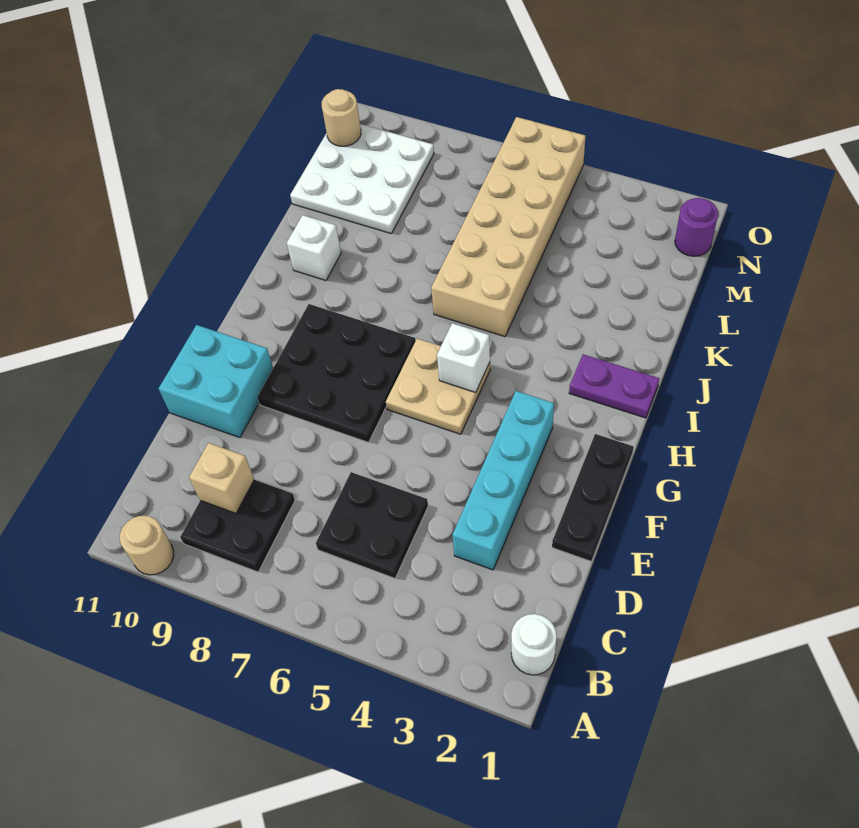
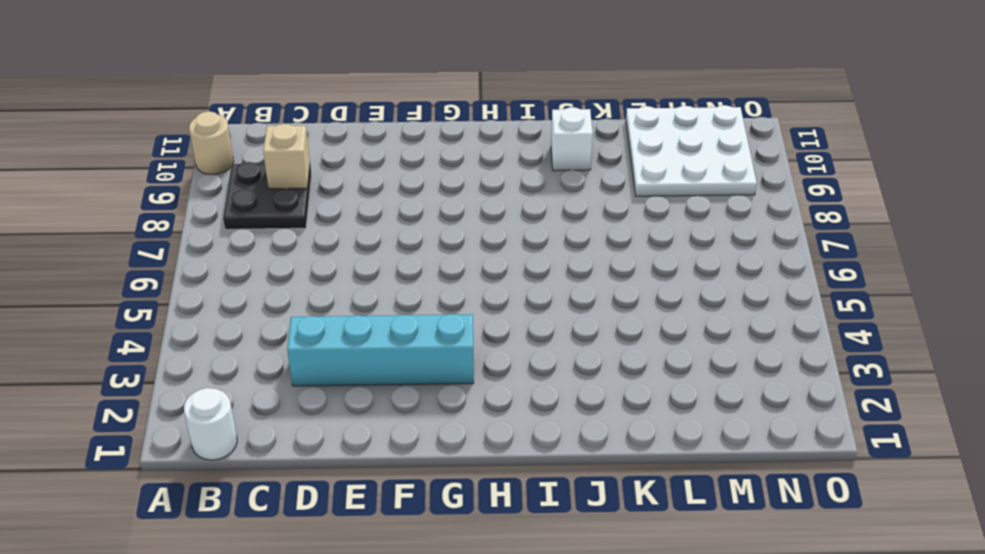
none -> black plate C5:D6 level 1
none -> black plate E1:G1 level 1
none -> cyan brick E10:F11 level 1

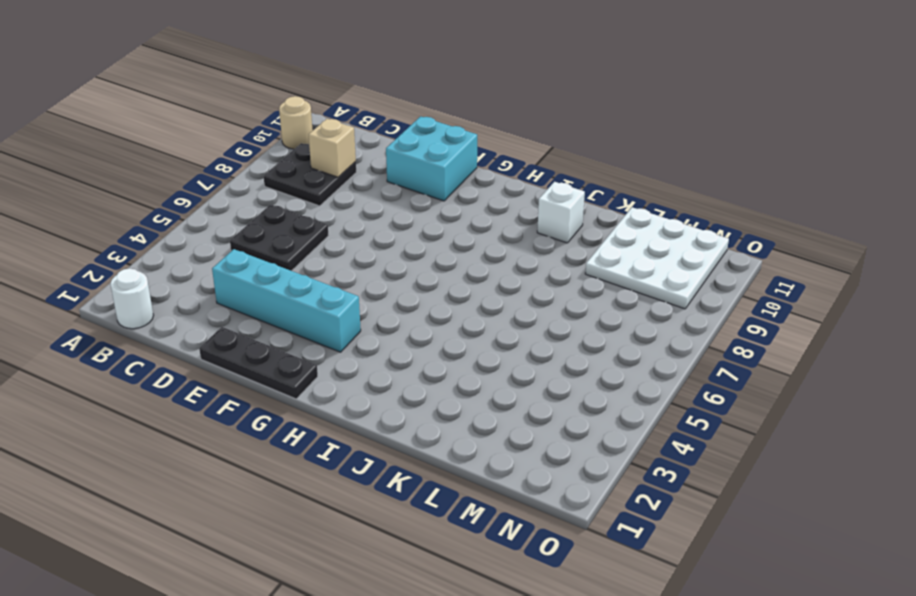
none -> black plate F7:H9 level 1
none -> tan plate G5:H6 level 1
none -> purple plate I1:I2 level 1

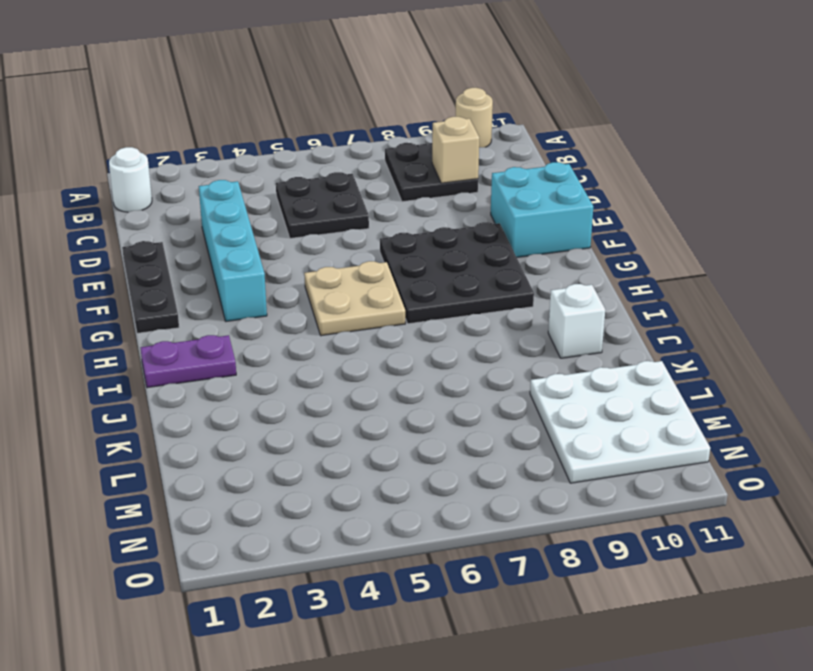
none -> tan brick J5:O6 level 1
none -> purple round brick N1 level 1
none -> white brick H5 level 2

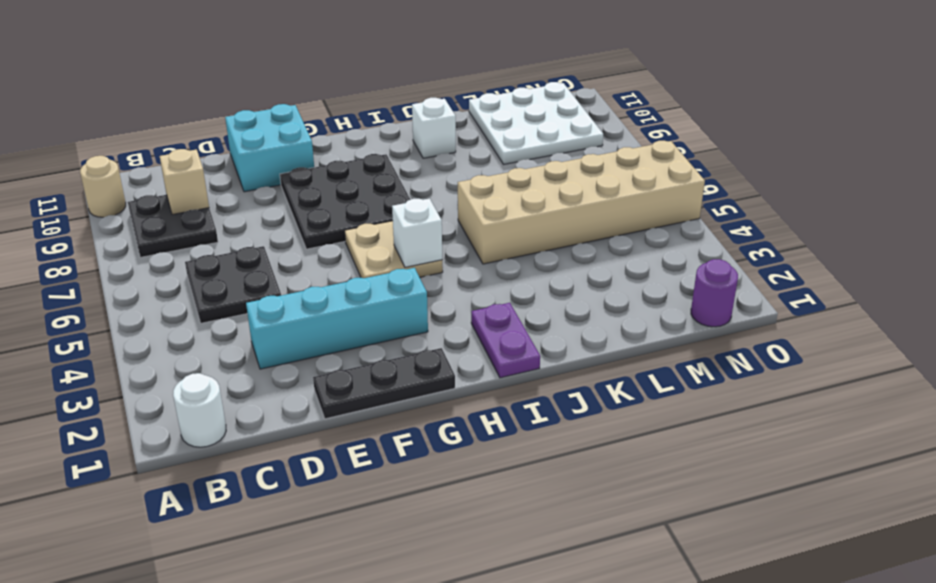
none -> tan round brick N11 level 2

